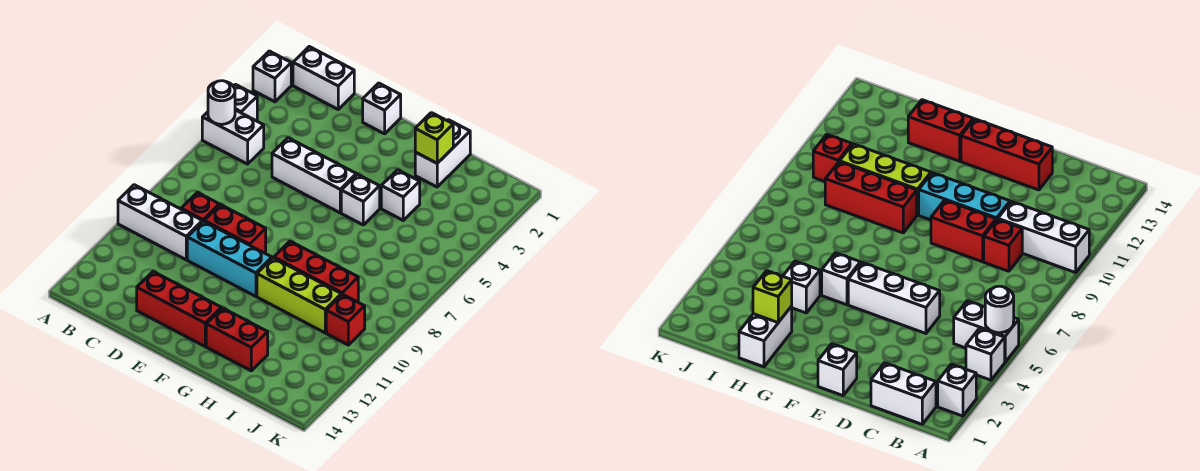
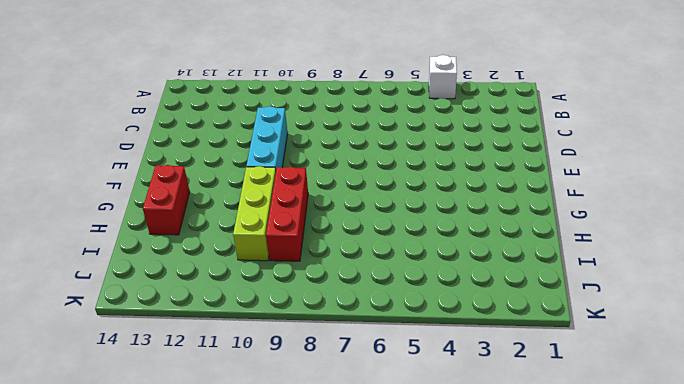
none -> white brick A2 level 1
none -> white brick A5:B5 level 1
none -> white brick A10:C10 level 1

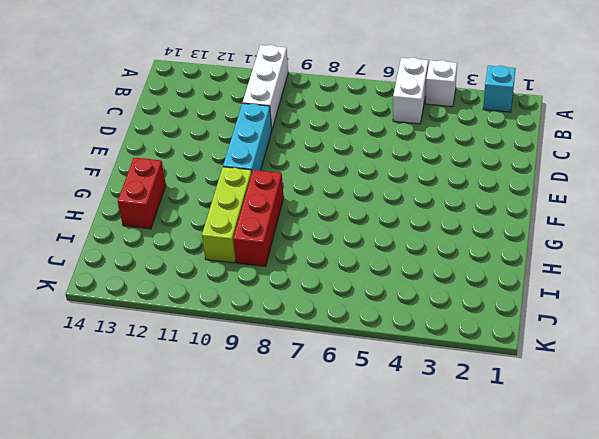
cyan brick A2 level 1 -> white brick A2 level 1
none -> white brick B1:C1 level 1
none -> red brick C9 level 1
none -> white brick D5:F5 level 1

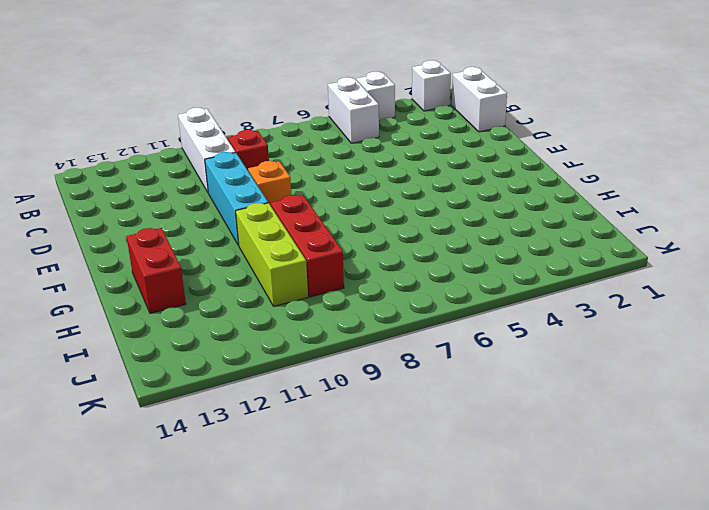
orange brick E9 level 1 -> red brick D9:E9 level 1
none -> white brick D5:F5 level 1
none -> red brick D13:F13 level 1
none -> white brick E1 level 1

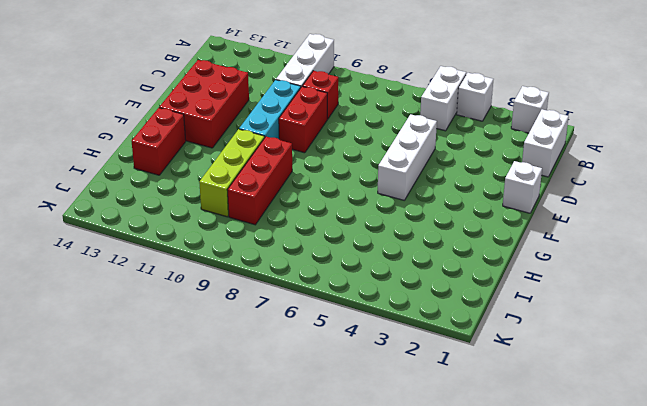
red brick D12:F13 level 1 -> red brick D13:F13 level 1
none -> white brick G5 level 1
none -> white brick H1:H2 level 1
none -> white brick H4 level 1

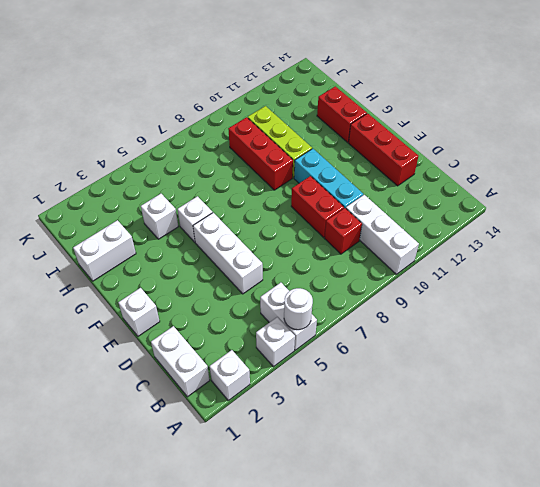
none -> red brick J10 level 1
none -> lime brick H2 level 2

